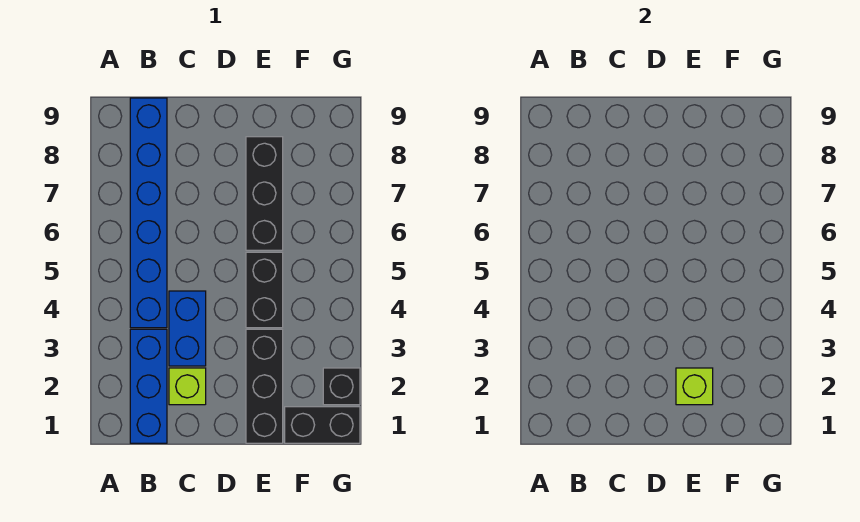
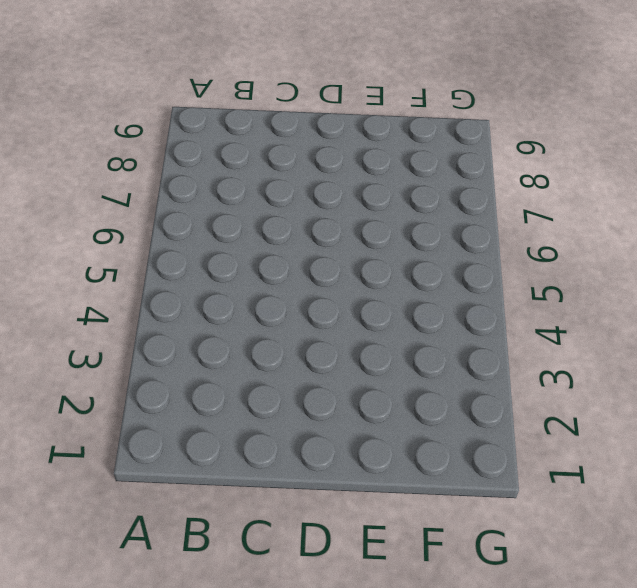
none -> blue brick B1:B3 level 1
none -> blue brick B4:B9 level 1

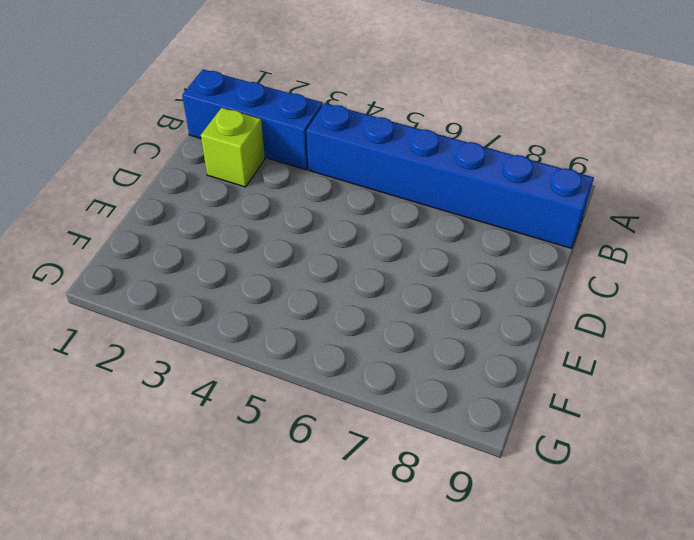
none -> blue brick C3:C4 level 1
none -> black brick E1:E3 level 1

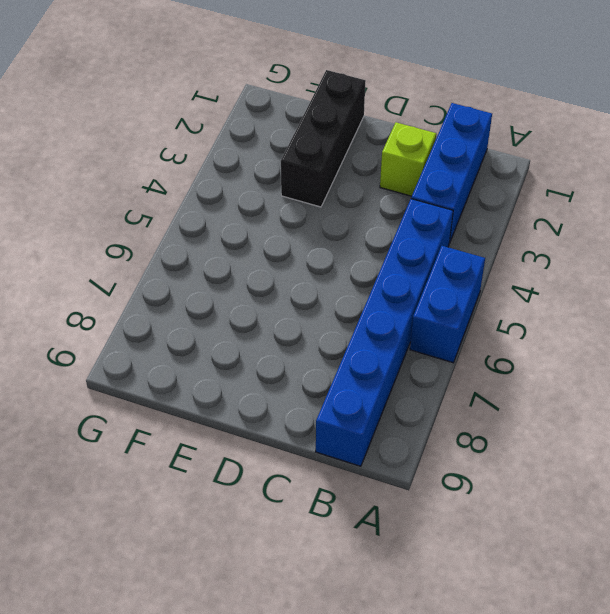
blue brick A5:A6 level 1 -> blue brick C3:C4 level 1
none -> black brick E4:E5 level 1
none -> black brick E6:E8 level 1

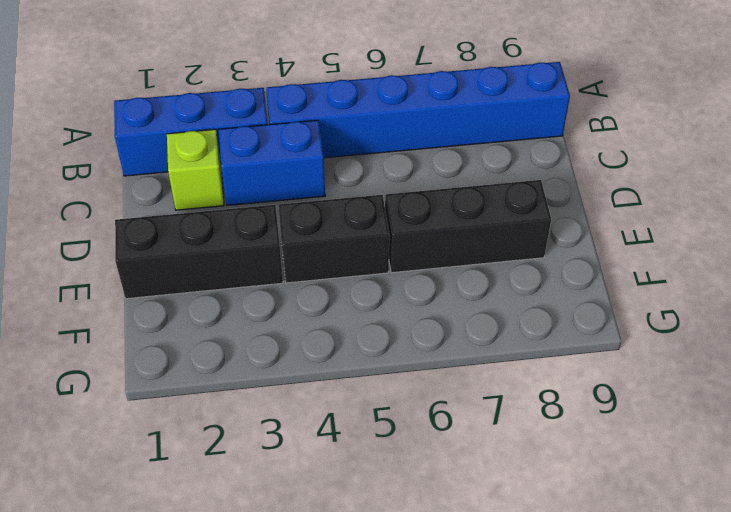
none -> black brick F1:G1 level 1
none -> black brick G2 level 1

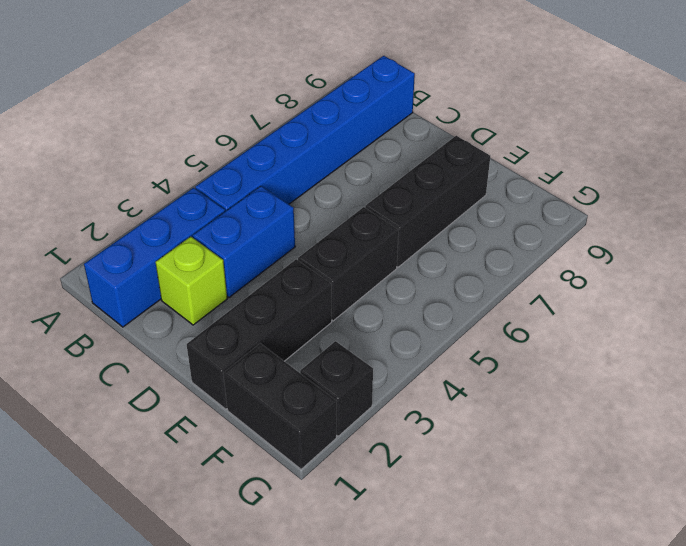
none -> lime brick E2 level 2

